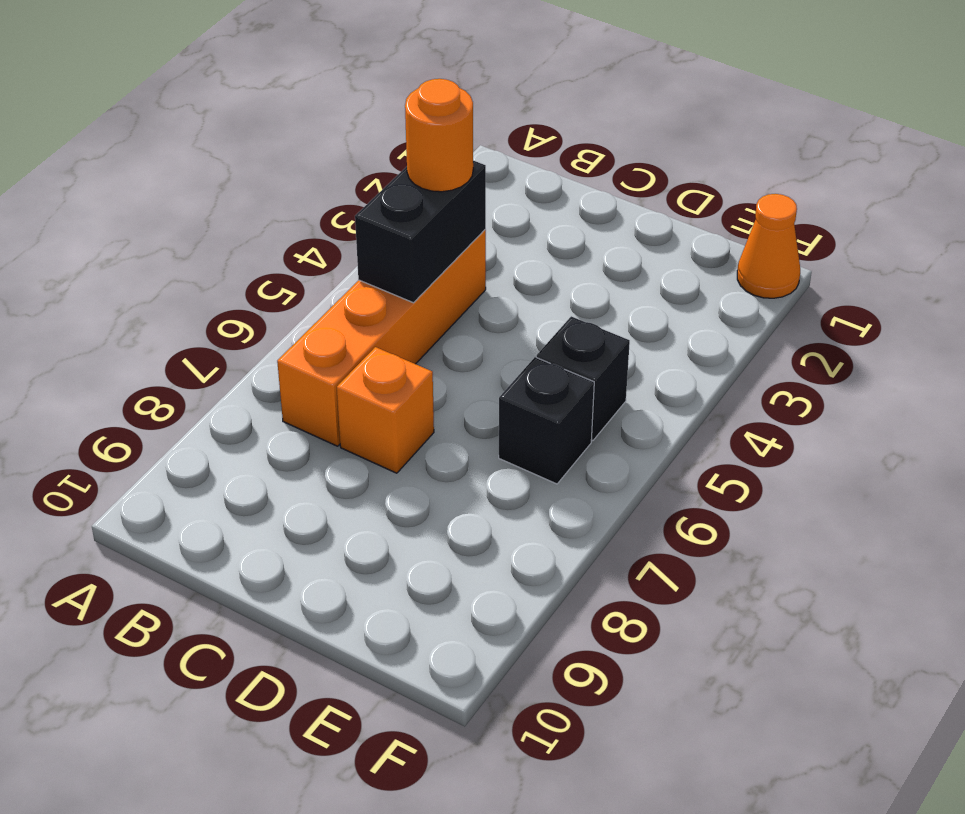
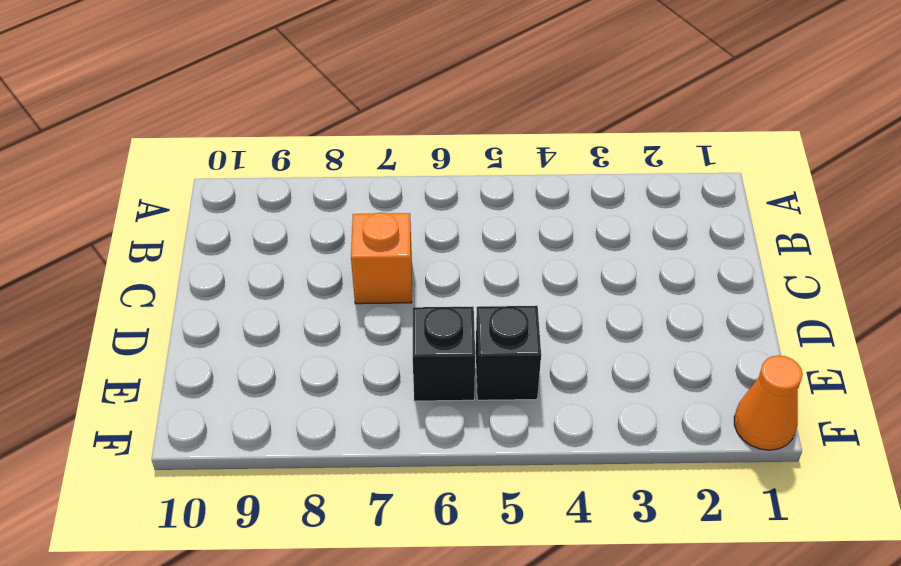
none -> orange brick B4:B7 level 1
none -> black brick B4:B5 level 2

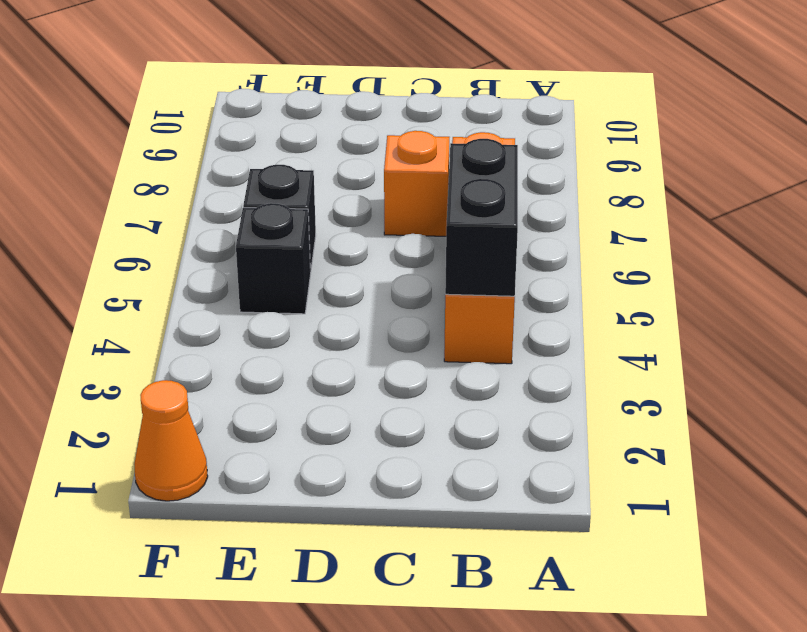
none -> orange round brick B4 level 3

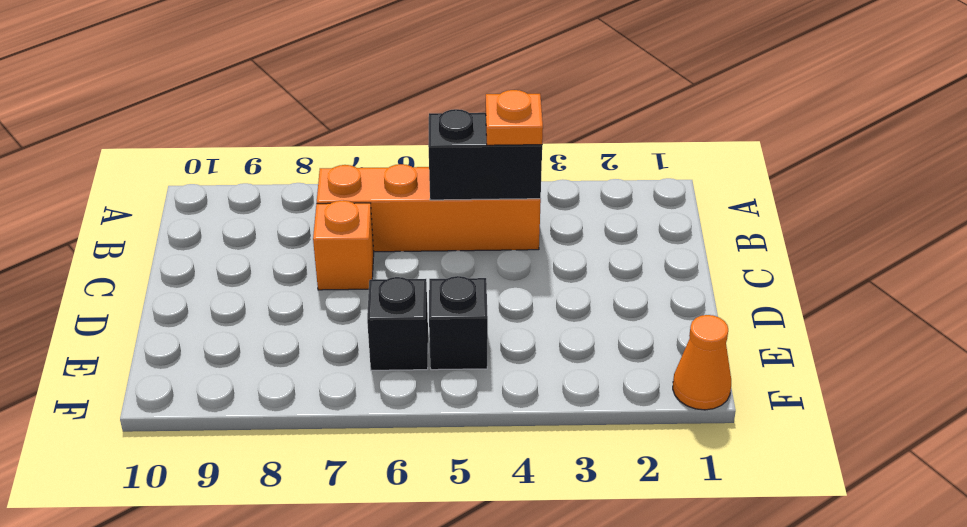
orange plate B4 level 3 -> orange round brick B4 level 3

